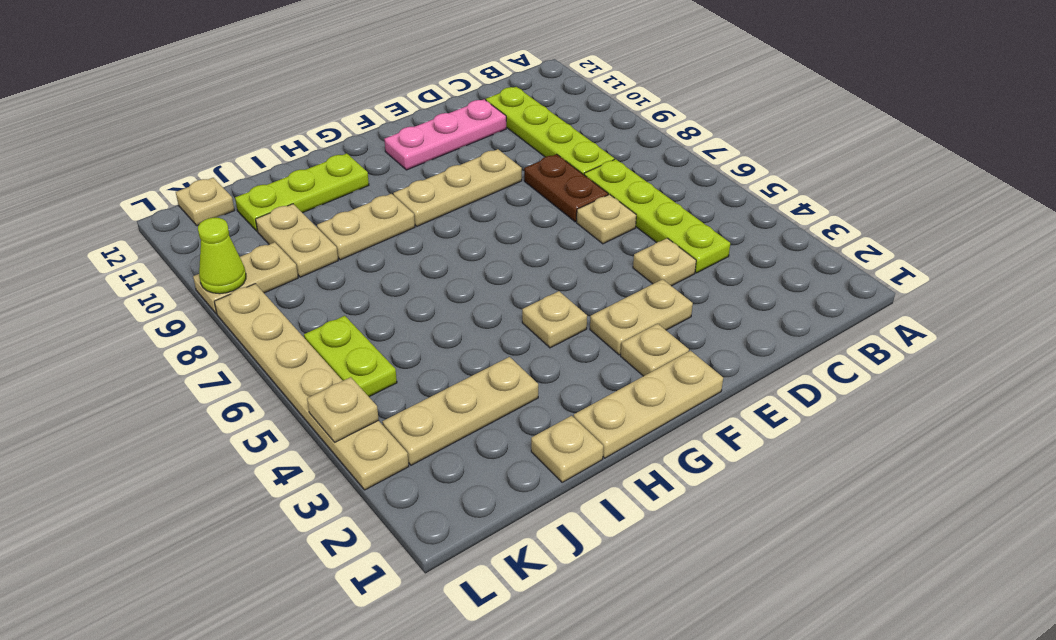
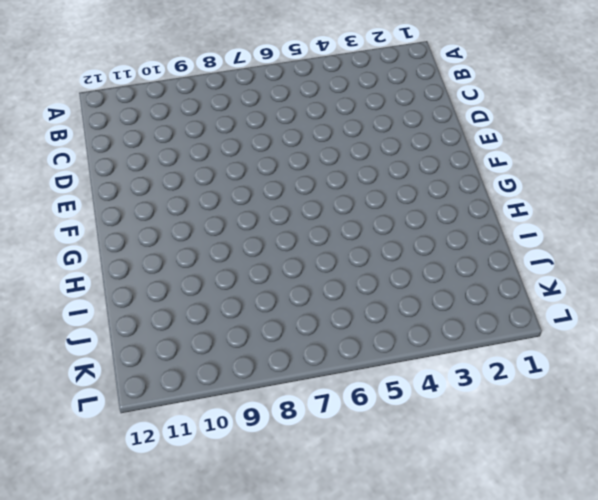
none -> lime plate C4:C7 level 1
none -> lime plate C8:C11 level 1
none -> tan plate D4 level 1

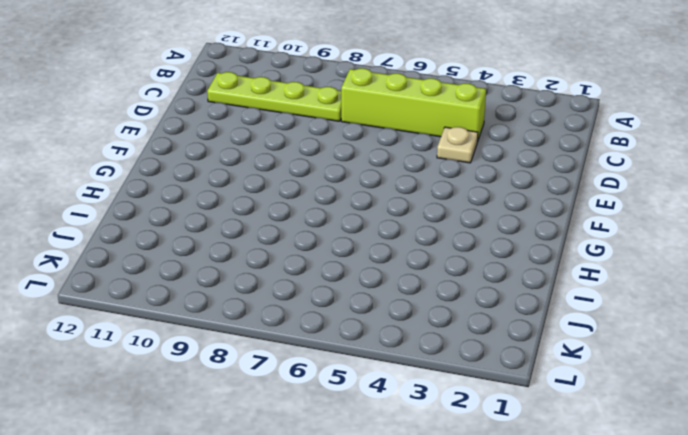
lime brick C4:C7 level 1 -> lime plate C4:C7 level 1
none -> tan plate D6 level 1
none -> brown plate D7:D8 level 1
none -> pink plate D11:F11 level 1

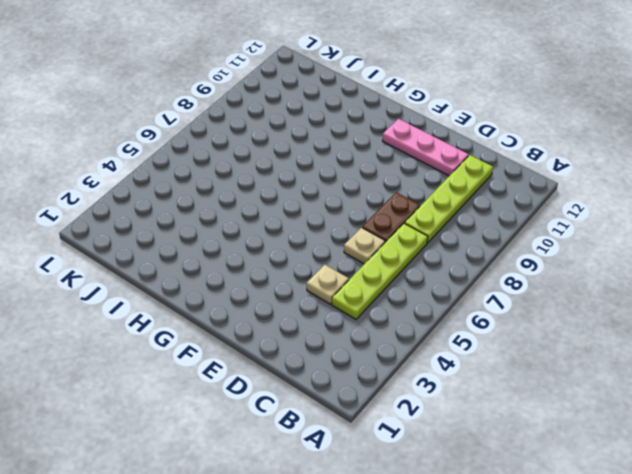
none -> tan plate E3:F3 level 1
none -> tan plate E9:G9 level 1
none -> tan plate F1:H1 level 1

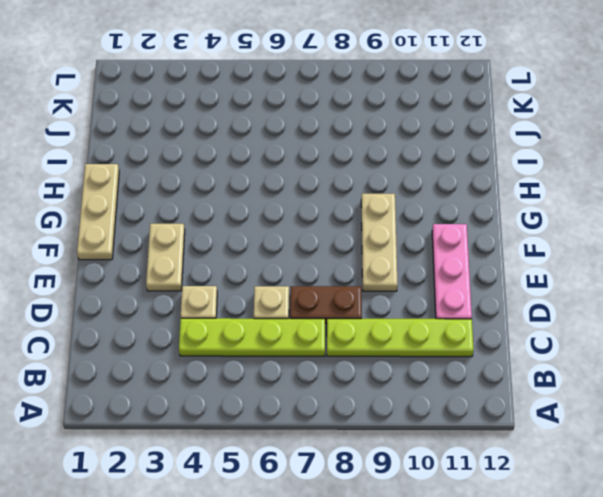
none -> tan plate F2 level 1
none -> tan plate G4 level 1
none -> tan plate H9:I9 level 1

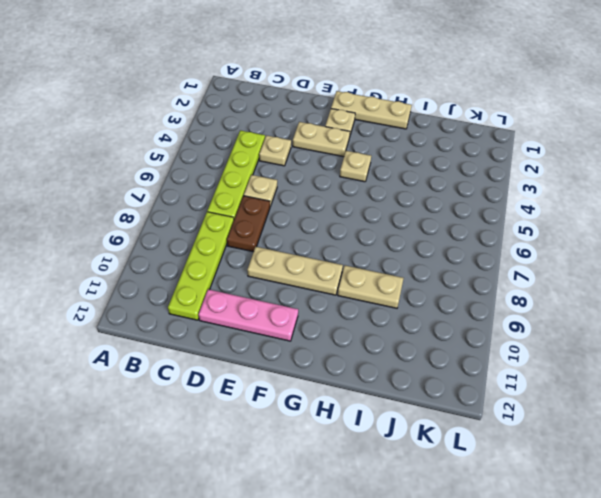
none -> lime plate H11:J11 level 1
none -> tan plate I1 level 1
none -> tan plate I3:K3 level 1

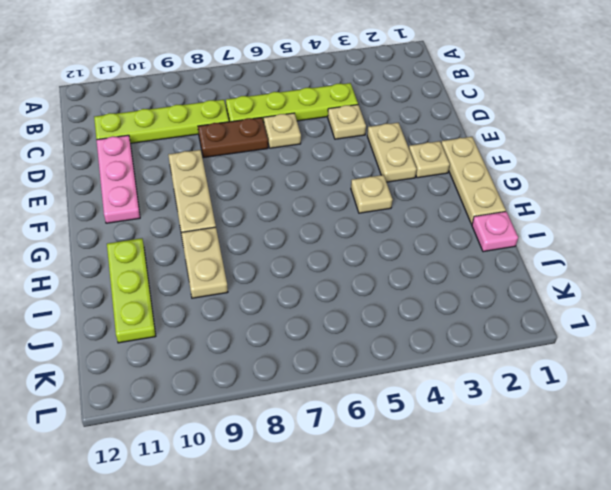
pink plate I1 level 1 -> tan plate I1 level 1
none -> tan plate I3:K3 level 1
none -> tan plate J9:J10 level 1
none -> lime plate K5:K6 level 1

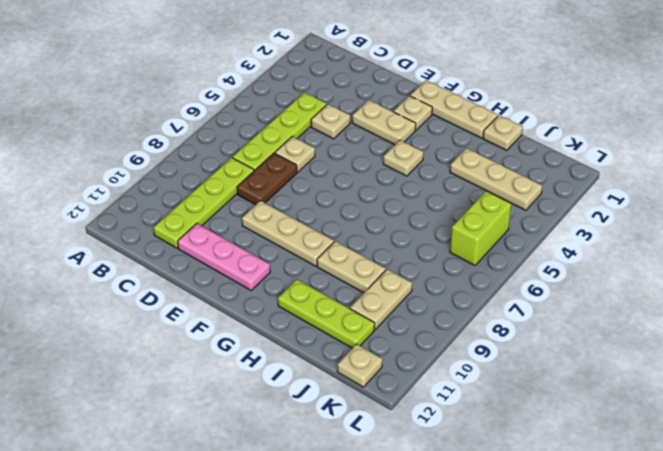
lime brick K5:K6 level 1 -> lime plate K5:K6 level 1
none -> tan plate K9:L9 level 1
none -> tan plate L3:L8 level 1
none -> tan plate L4 level 2

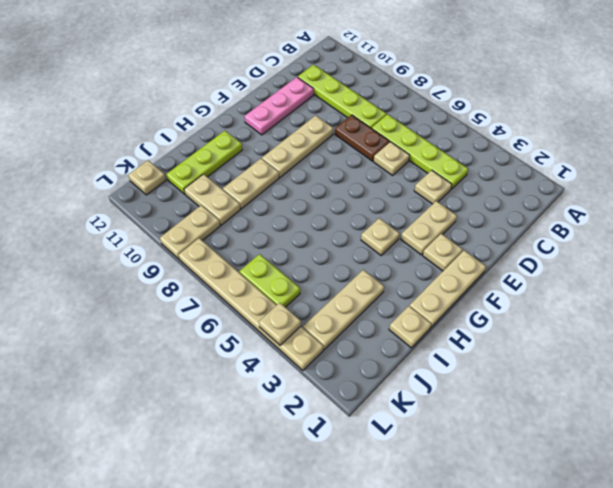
none -> lime cone L9 level 2

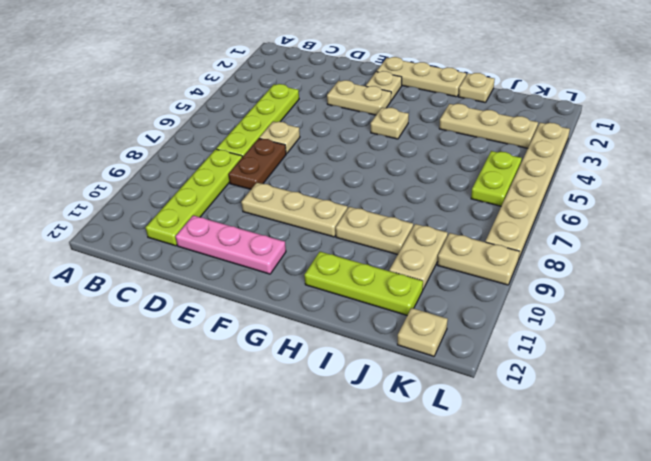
none -> tan plate D4 level 1
none -> tan plate L4 level 2
none -> lime cone L9 level 2

